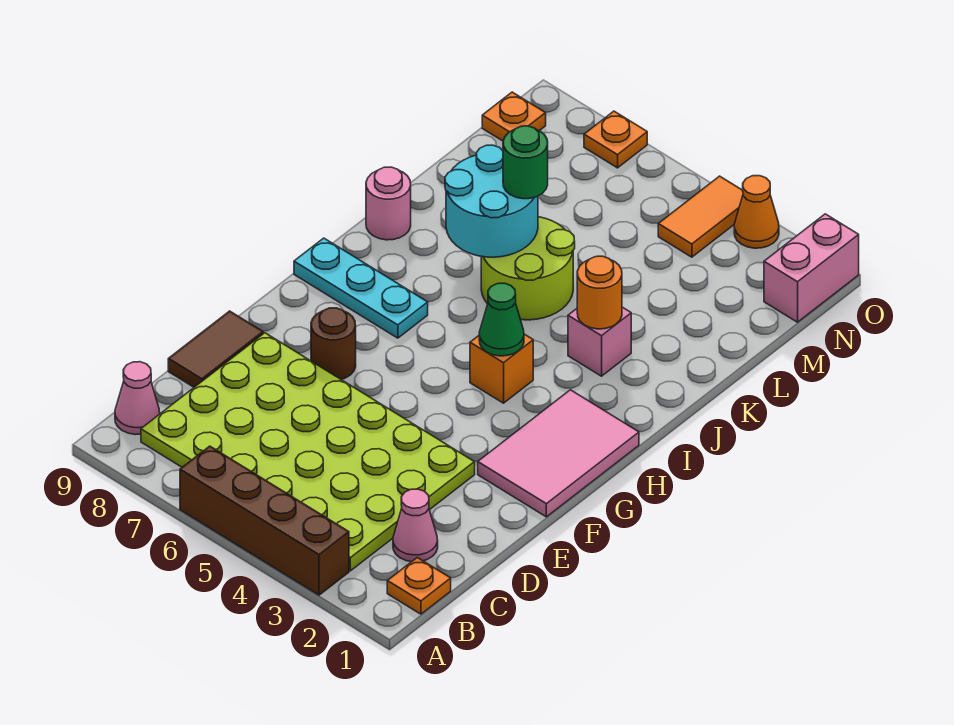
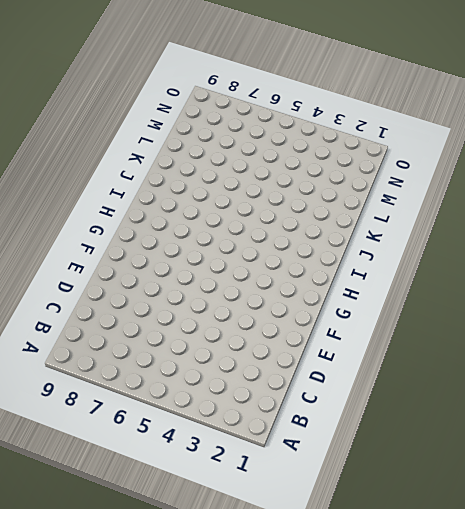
none -> brown brick A3:A6 level 1
none -> orange plate B1 level 1
none -> lime plate B3:E8 level 1

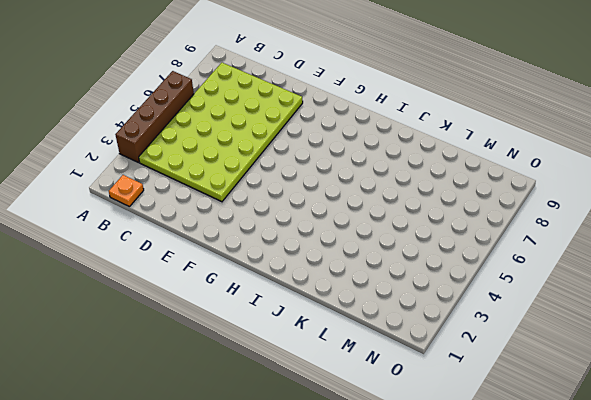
none -> pink cone B9 level 1
none -> pink cone C2 level 1
none -> brown tile D9:E9 level 1

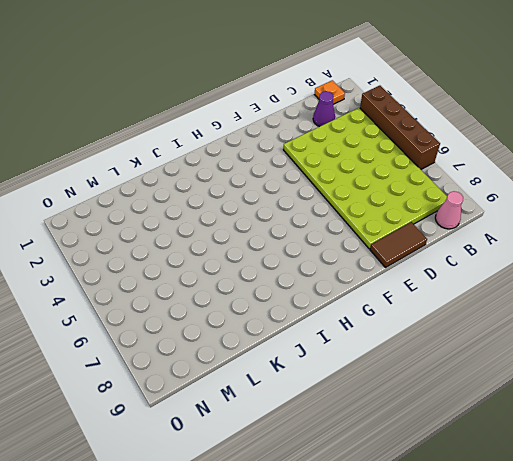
purple cone C2 level 1 -> pink cone C2 level 1
none -> pink tile F1:H2 level 1
none -> brown round brick F7 level 1
none -> orange brick H4 level 1

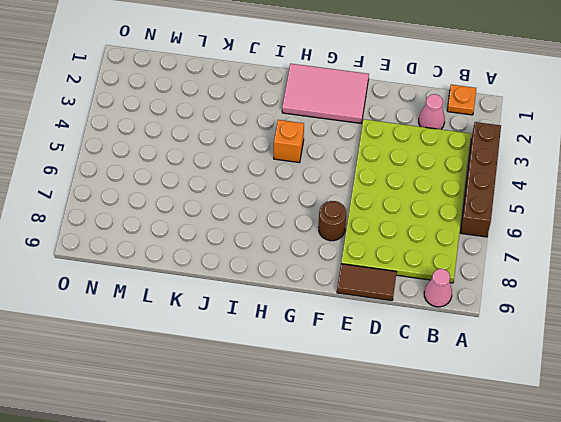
none -> cyan plate H7:H9 level 1
none -> pink brick J3 level 1
none -> lime round brick J5:K6 level 1

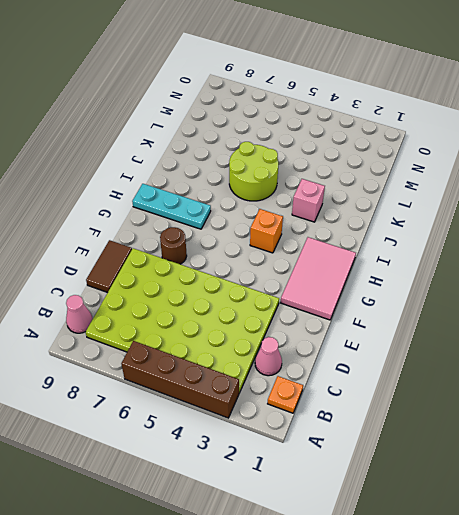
none -> pink round brick J9 level 1
none -> pink brick N1:O1 level 1
none -> orange tile N4:O4 level 1

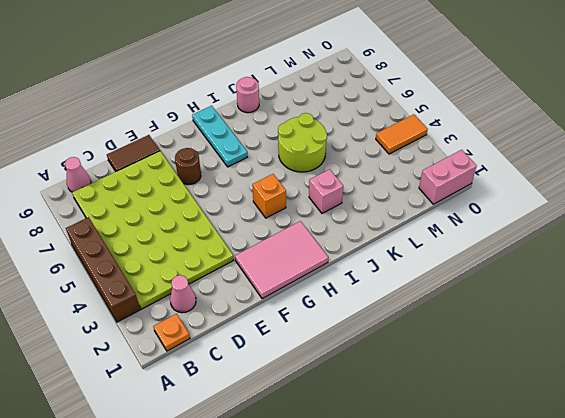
none -> orange plate N9 level 1
none -> orange cone O3 level 1
none -> orange plate O7 level 1

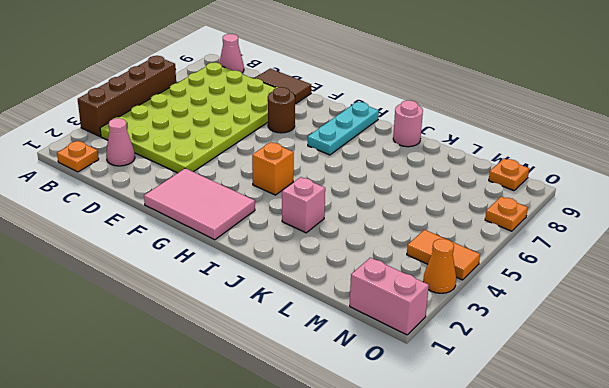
none -> lime round brick J5:K6 level 1
none -> green cone H4 level 2
none -> orange round brick J3 level 2

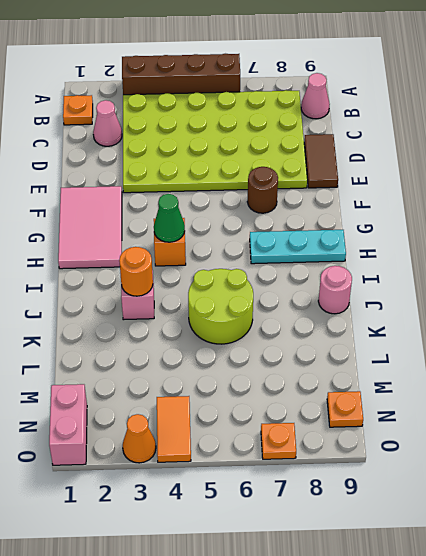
none -> cyan round brick J6:K7 level 2
none -> green round brick K6 level 3

